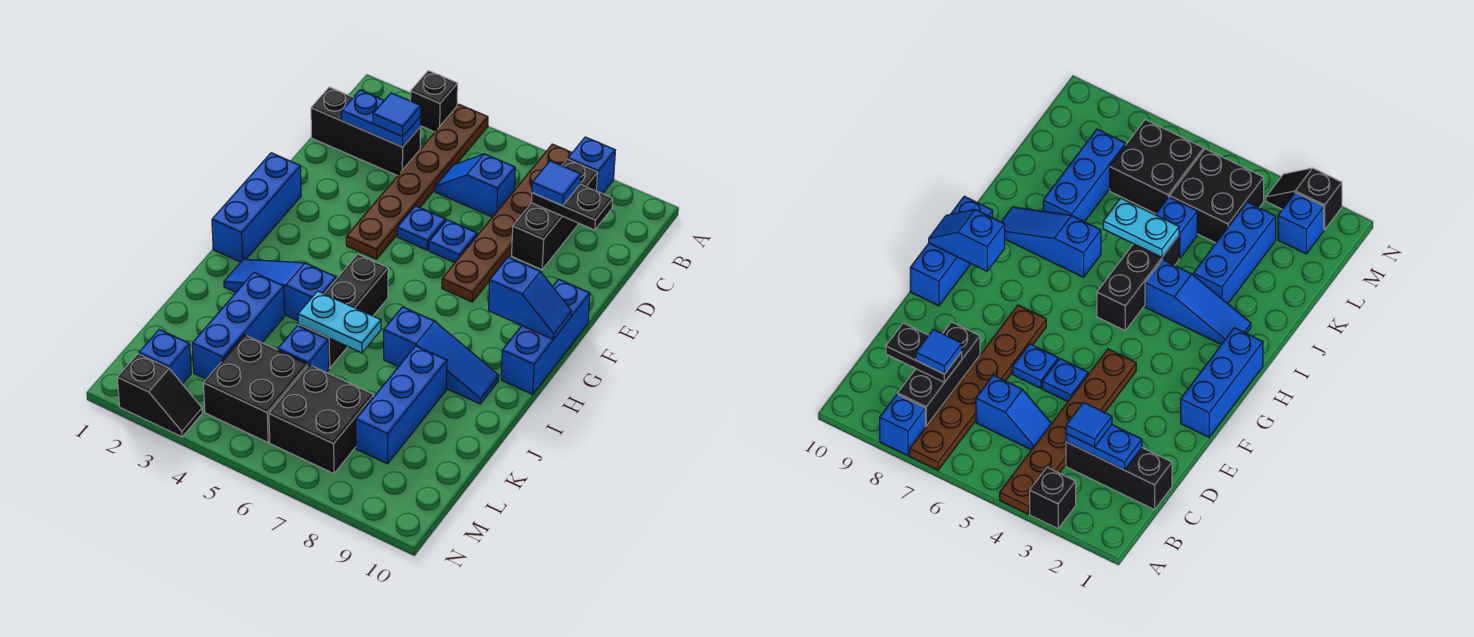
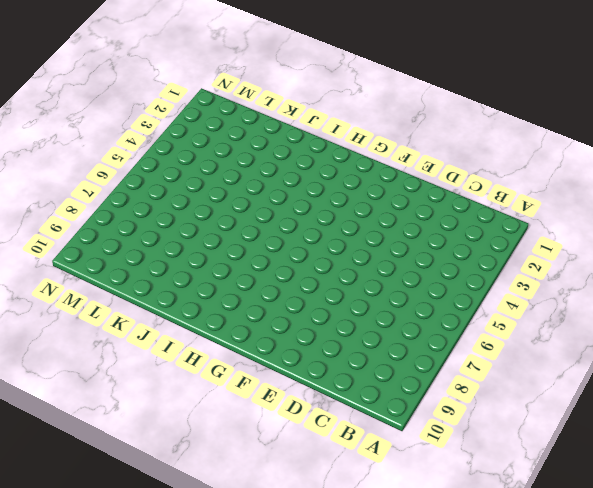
none -> black brick A3 level 1
none -> brown plate A4:F4 level 1
none -> brown plate A7:F7 level 1

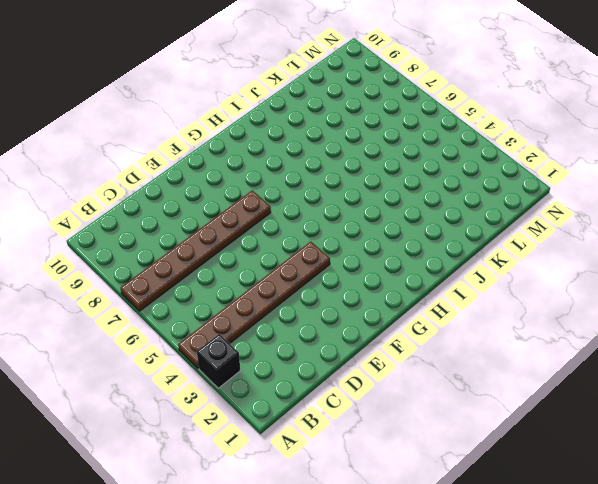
none -> blue brick A8 level 1
none -> black brick B8:D8 level 1
none -> black brick C1:C3 level 1

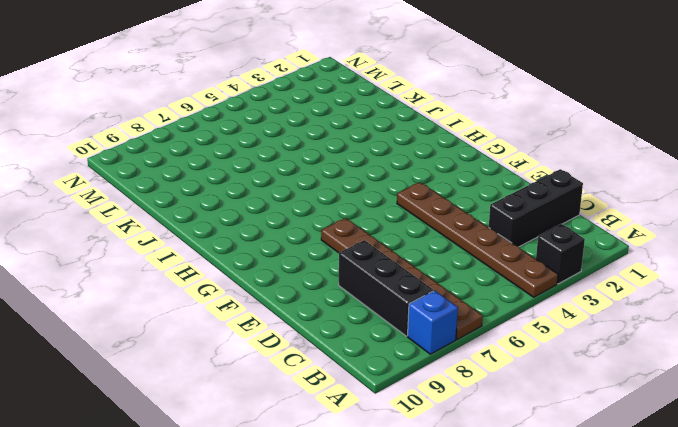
none -> blue slope C5:C6 level 1 top 6
none -> blue plate E5 level 1
none -> blue plate E6 level 1

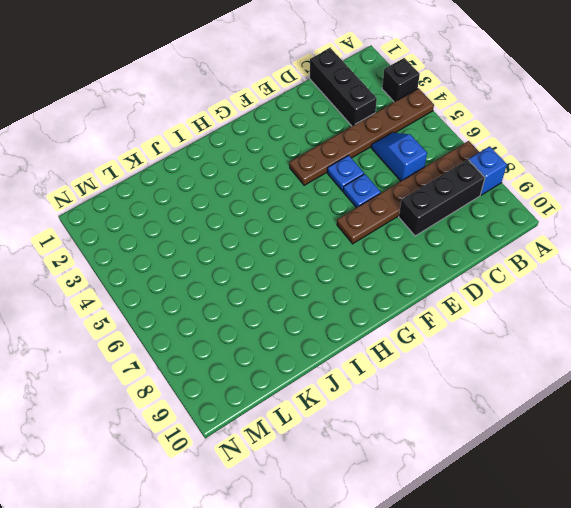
none -> blue brick F1:H1 level 1
none -> blue brick F10:H10 level 1
none -> black brick H5:J5 level 1

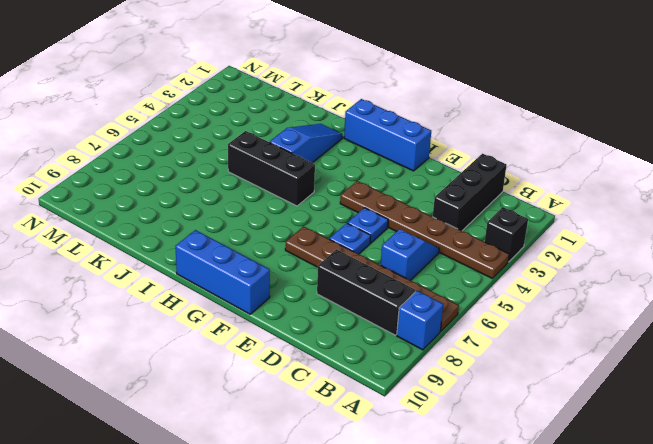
none -> blue slope I7:I9 level 1 top 7
none -> blue brick J3:L3 level 1
none -> blue brick J8:L8 level 1

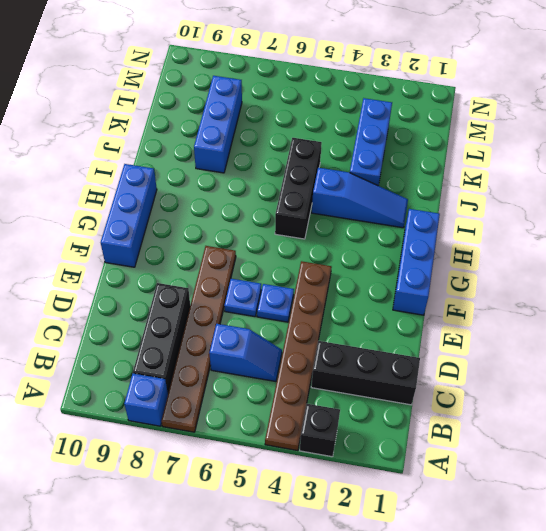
none -> blue slope I7:I9 level 1 top 7
none -> blue brick K5 level 1
none -> black brick L4:M5 level 1

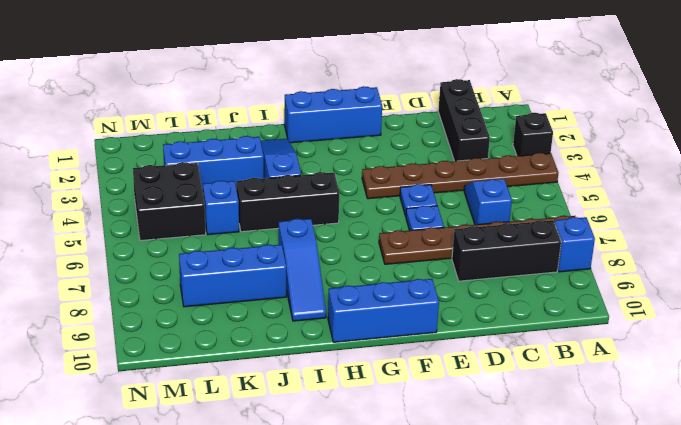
none -> black brick L6:M7 level 1
none -> blue brick M2 level 1
none -> black slope N2:N3 level 1 top 2

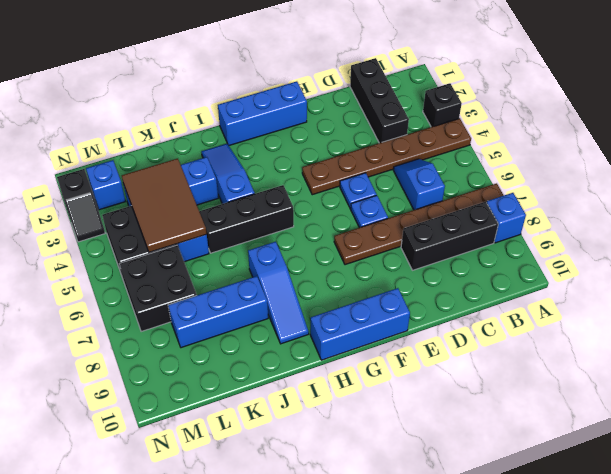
brown tile K3:L5 level 2 -> none
none -> blue plate C2:C3 level 2
none -> black plate C8:C9 level 2
none -> blue slope G9:G10 level 2 top 9

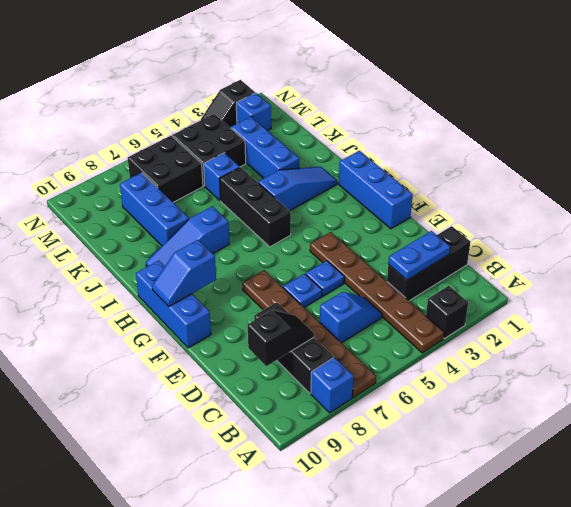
black slope C8:C9 level 2 top 9 -> black plate C8:C9 level 2
none -> cyan plate J5:J6 level 2
none -> blue tile C3 level 3
none -> blue tile C8 level 3

